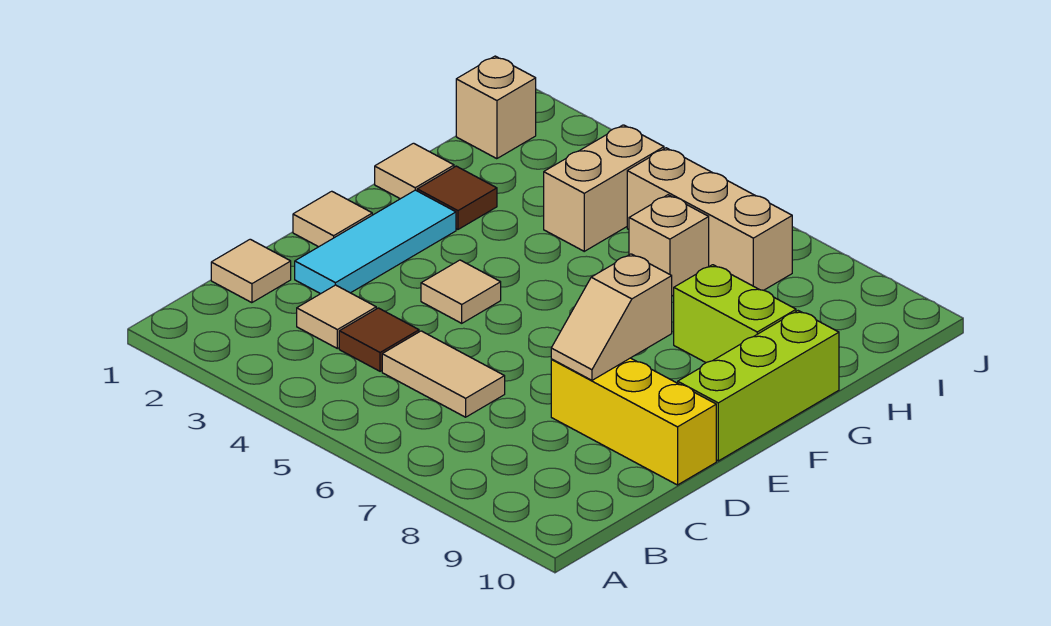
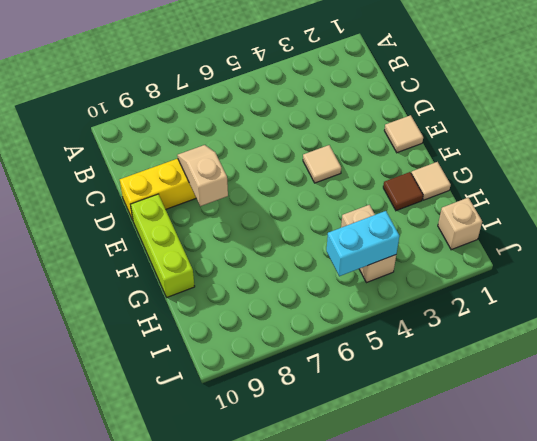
cyan brick I4:I5 level 2 -> none
none -> tan tile C1 level 1
none -> tan tile C3 level 1
none -> brown tile C4 level 1

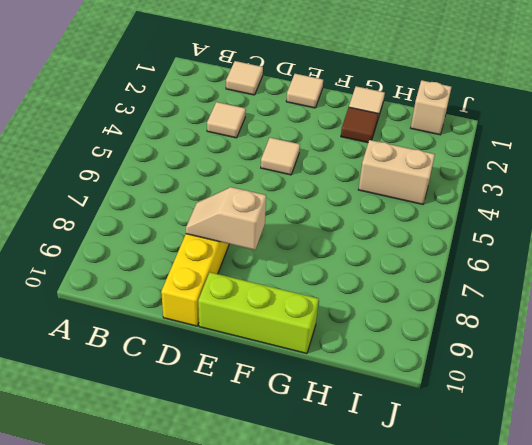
none -> brown tile C4 level 1
none -> tan tile C5:C6 level 1
none -> cyan tile D2:F2 level 1

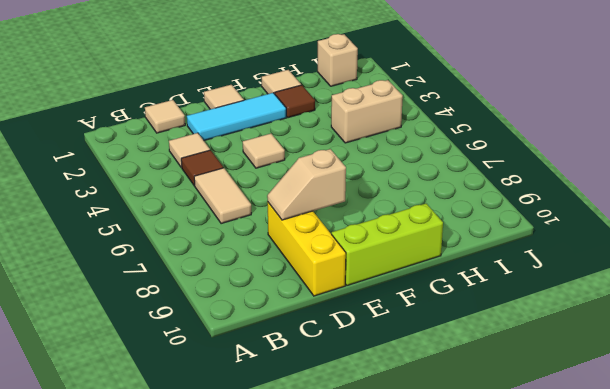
none -> lime brick G8:G9 level 1
none -> tan brick H6 level 1
none -> tan brick I5:I7 level 1

